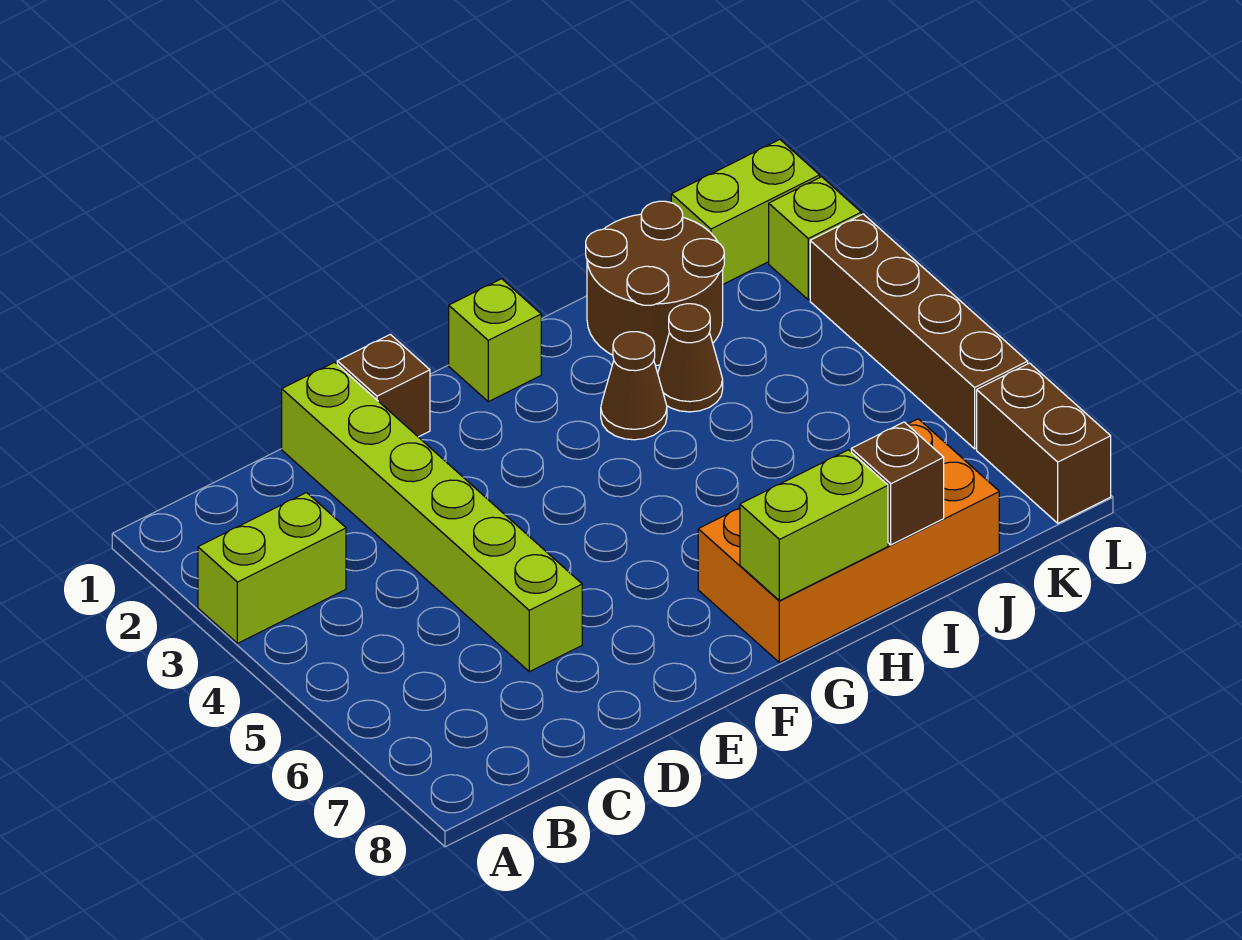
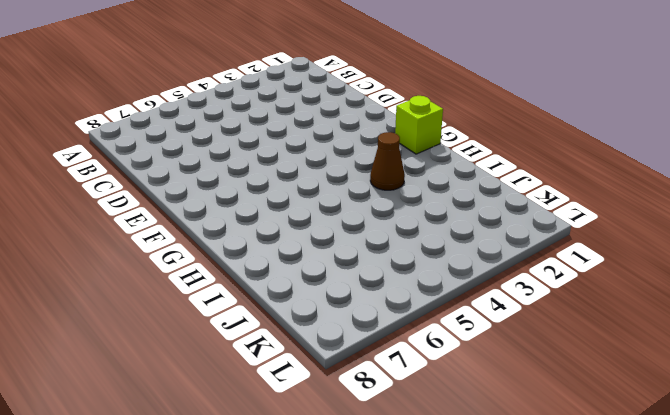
none -> lime brick A3:B3 level 1
none -> lime brick D1:D6 level 1
none -> brown brick E1 level 1

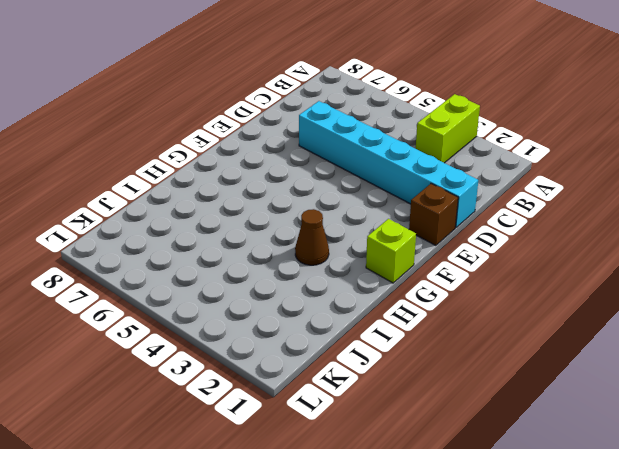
cyan brick D1:D6 level 1 -> lime brick D1:D6 level 1
none -> orange brick G7:J8 level 1
none -> brown round brick I1:J2 level 1
none -> brown cone I3 level 1

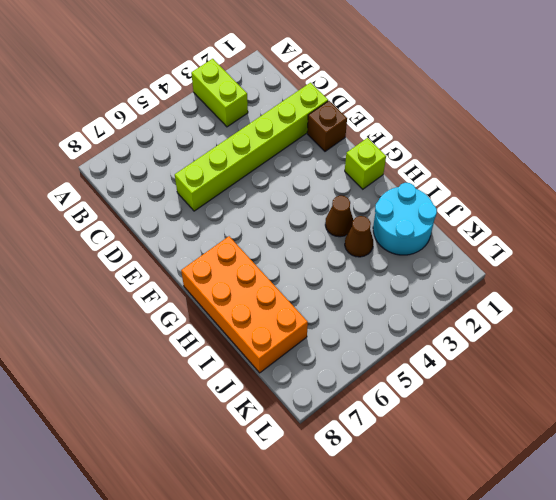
cyan round brick I1:J2 level 1 -> brown round brick I1:J2 level 1
none -> lime brick K1:L1 level 1
none -> lime brick L2 level 1
none -> brown brick L3:L6 level 1

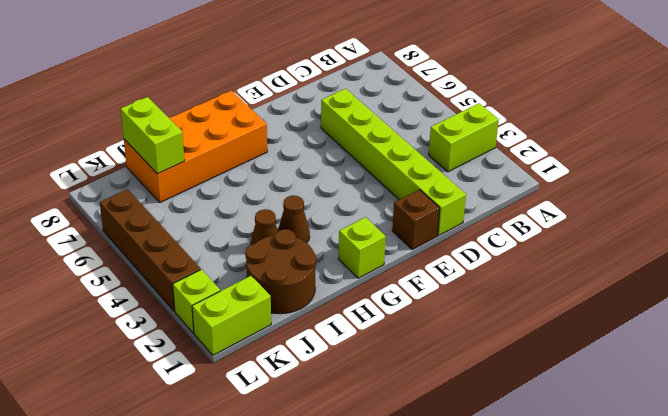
lime brick J7:J8 level 2 -> lime brick G8:H8 level 2
none -> brown brick L7:L8 level 1
none -> brown brick I8 level 2

